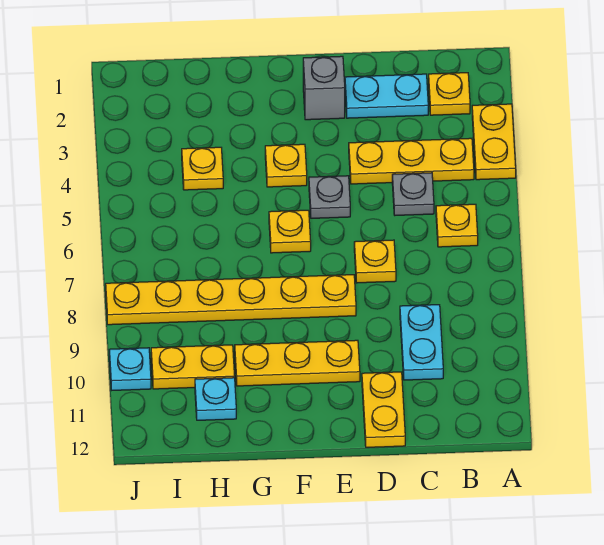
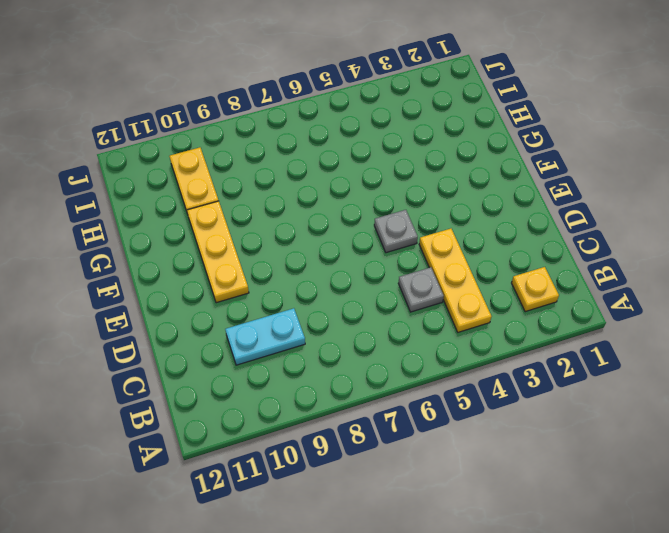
none -> yellow plate A3:A4 level 1
none -> yellow plate B6 level 1
none -> cyan plate C2:D2 level 1

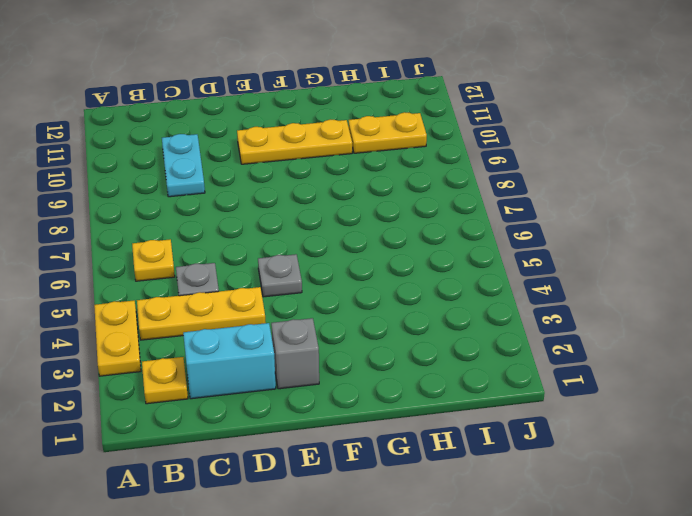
cyan brick C2:D2 level 1 -> cyan plate C2:D2 level 1
none -> yellow plate D7 level 1
none -> yellow plate D11:D12 level 1
none -> yellow plate E8:J8 level 1

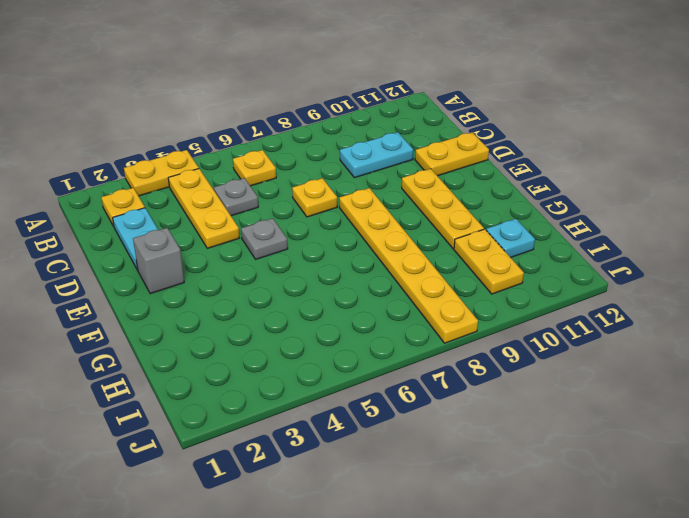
none -> yellow plate F4 level 1
none -> yellow plate F6 level 1
none -> yellow plate H4 level 1

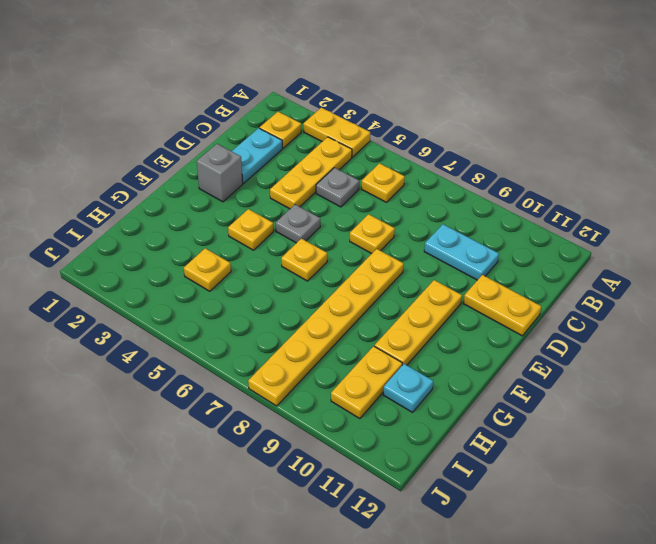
none -> cyan plate J10 level 1

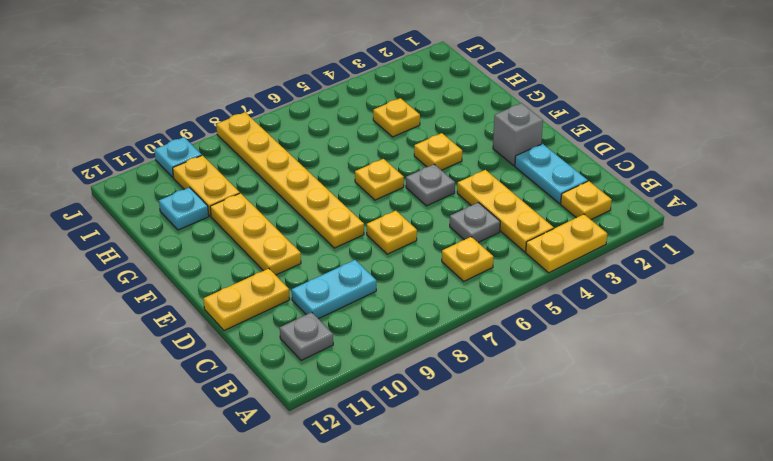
grey plate B11 level 1 -> none

